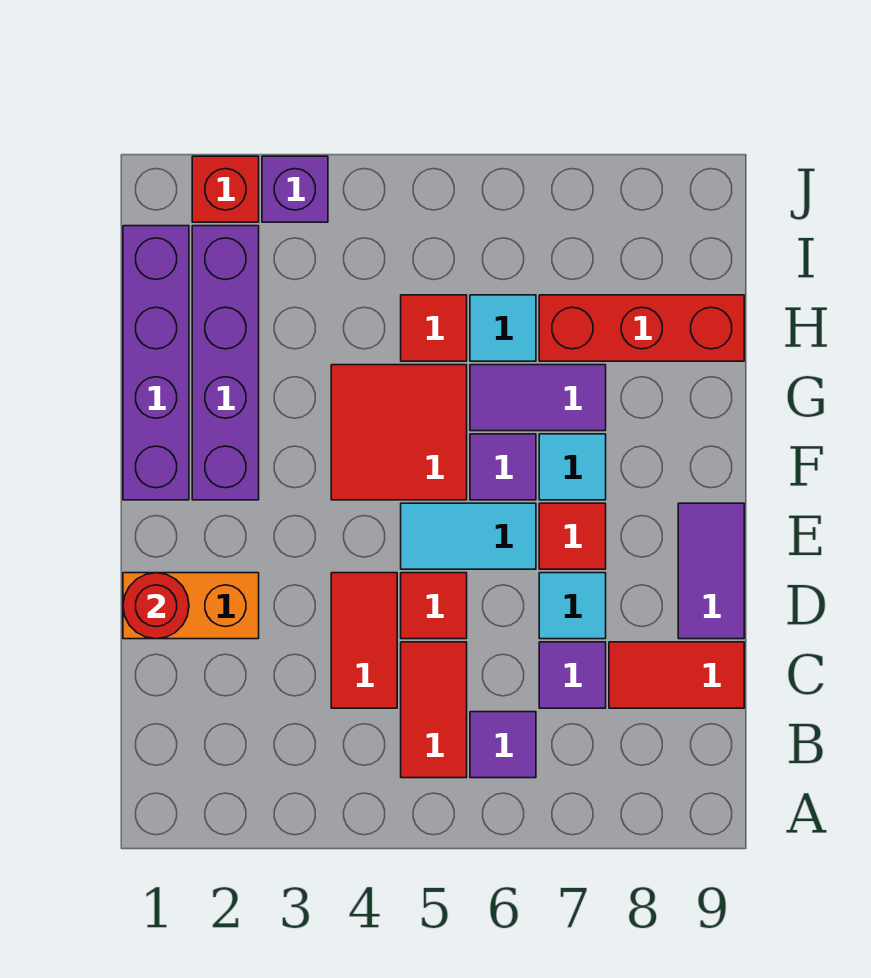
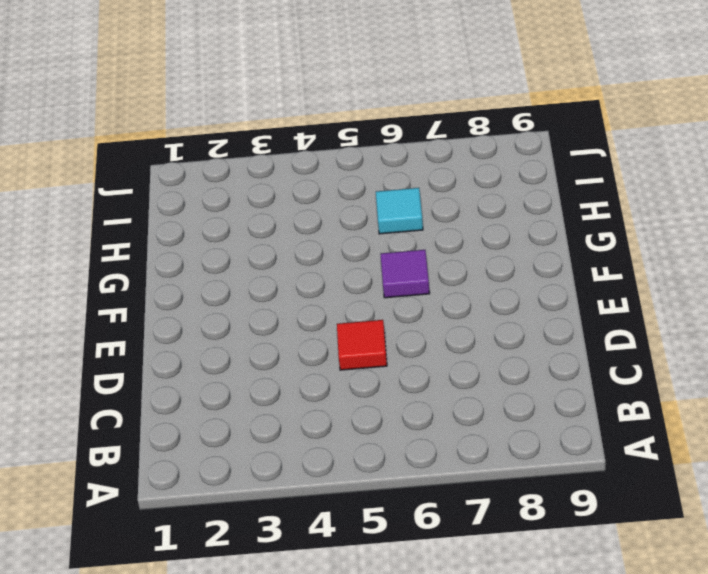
none -> red tile B5:C5 level 1
none -> purple tile B6 level 1
none -> red tile C4:D4 level 1

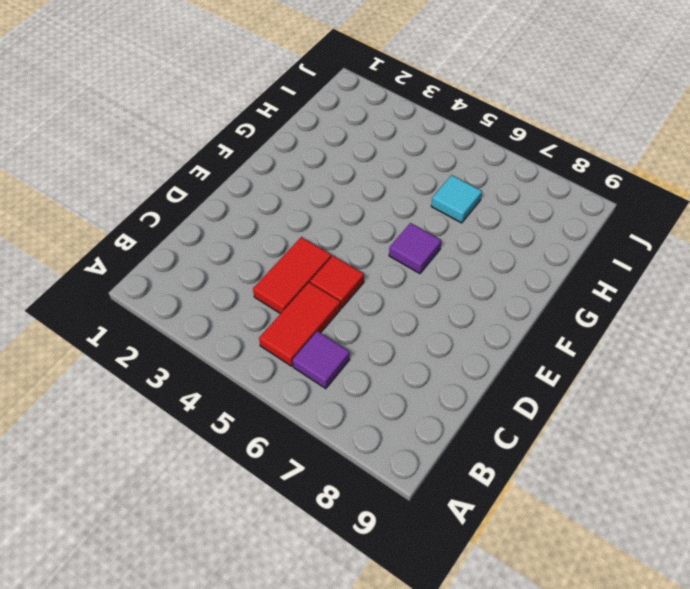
none -> purple tile C7 level 1
none -> red tile C8:C9 level 1
none -> orange brick D1:D2 level 1

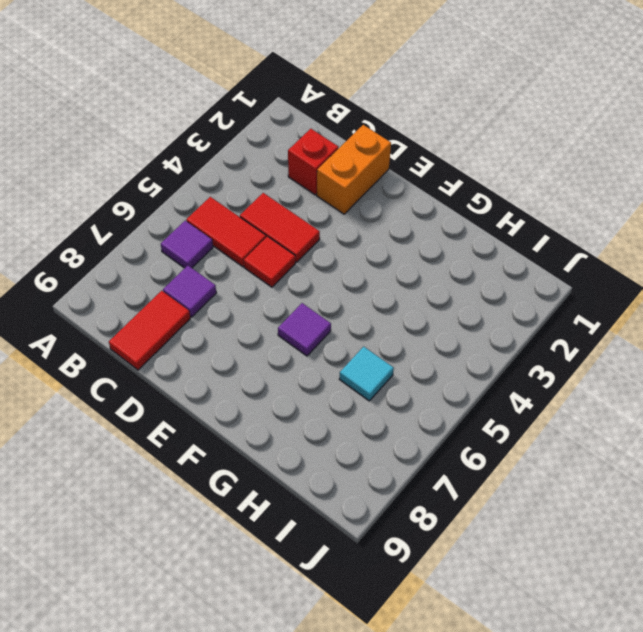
red brick C2 level 1 -> red brick J2 level 1
none -> cyan tile D7 level 1
none -> purple tile D9:E9 level 1
none -> cyan tile E5:E6 level 1

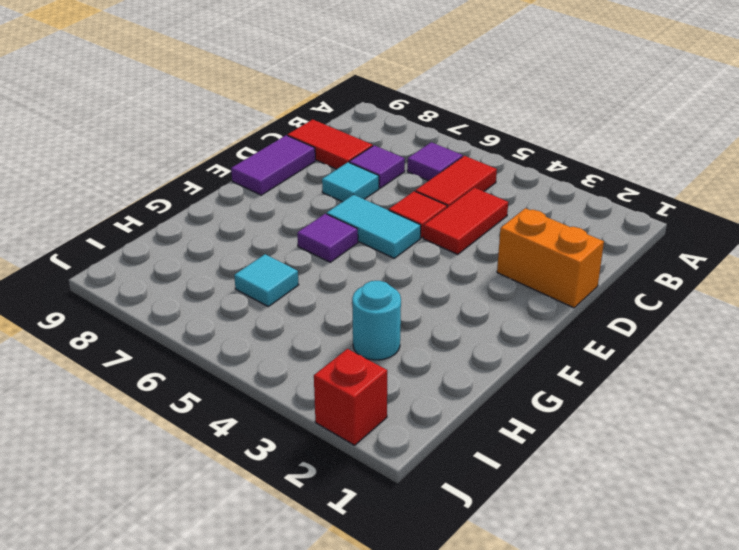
cyan round brick H3 level 1 -> none
none -> red tile E7 level 1
none -> purple brick F1:I1 level 1
none -> purple brick F2:I2 level 1

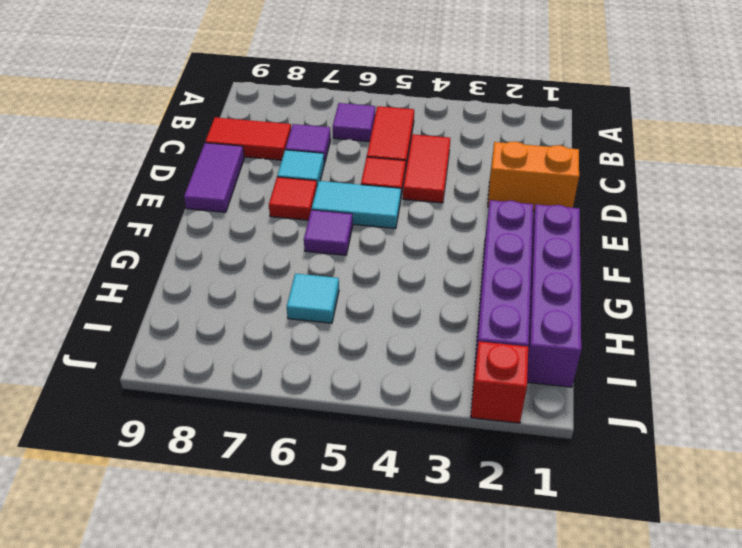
none -> red tile F4:G5 level 1
none -> cyan tile F7 level 1
none -> purple tile G6:G7 level 1

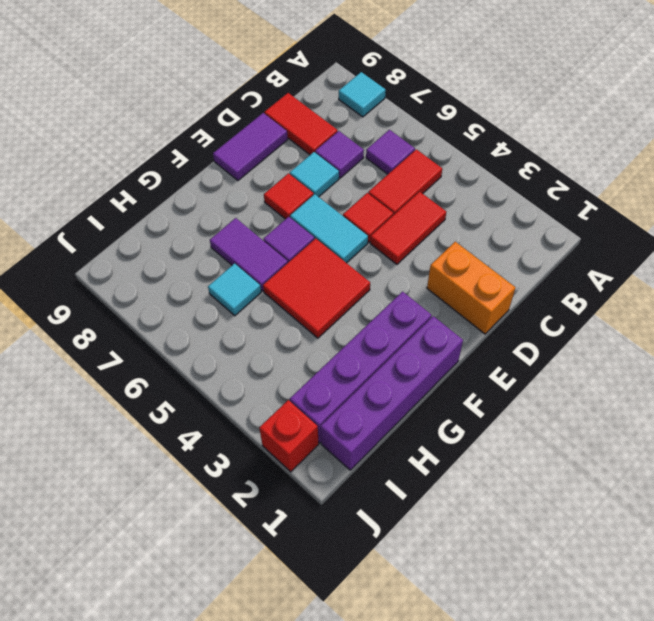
cyan tile A8 level 1 -> cyan tile F7 level 1
none -> red tile H5 level 1
none -> red brick H7:H9 level 1
none -> purple brick J3 level 1

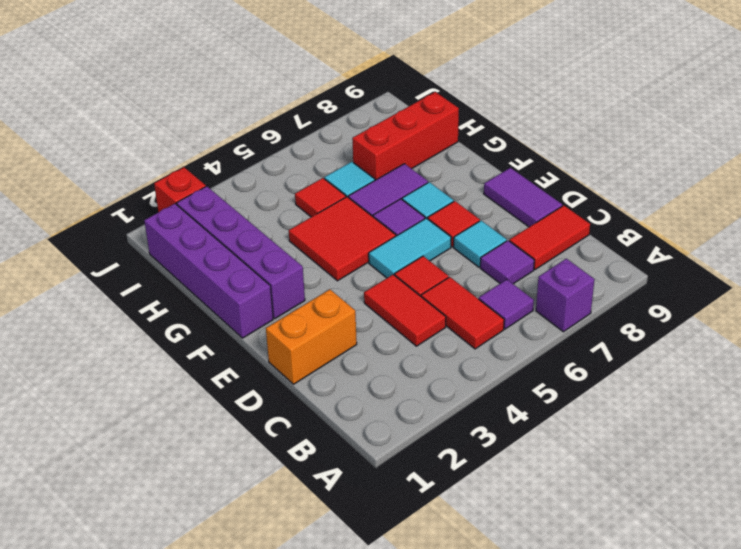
purple brick A7 level 1 -> purple brick J3 level 1
none -> red round brick D1 level 2

